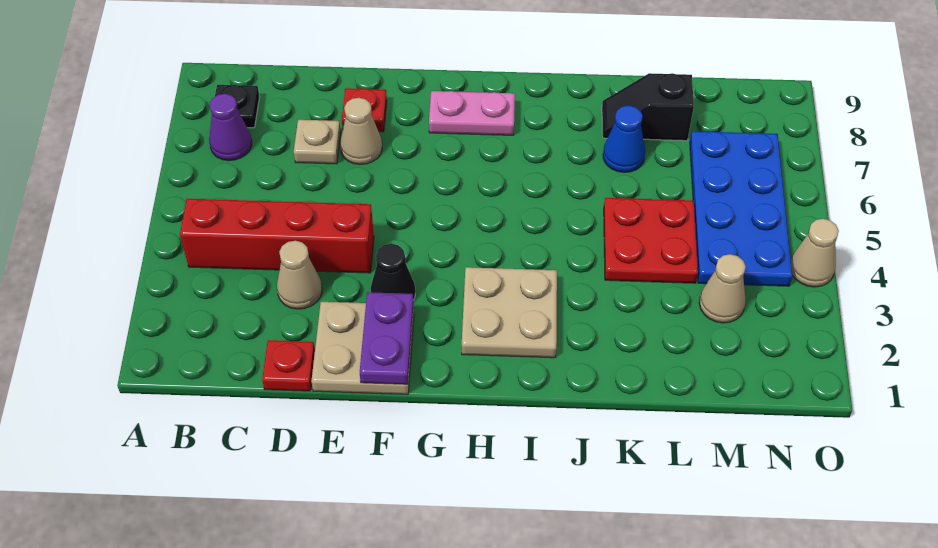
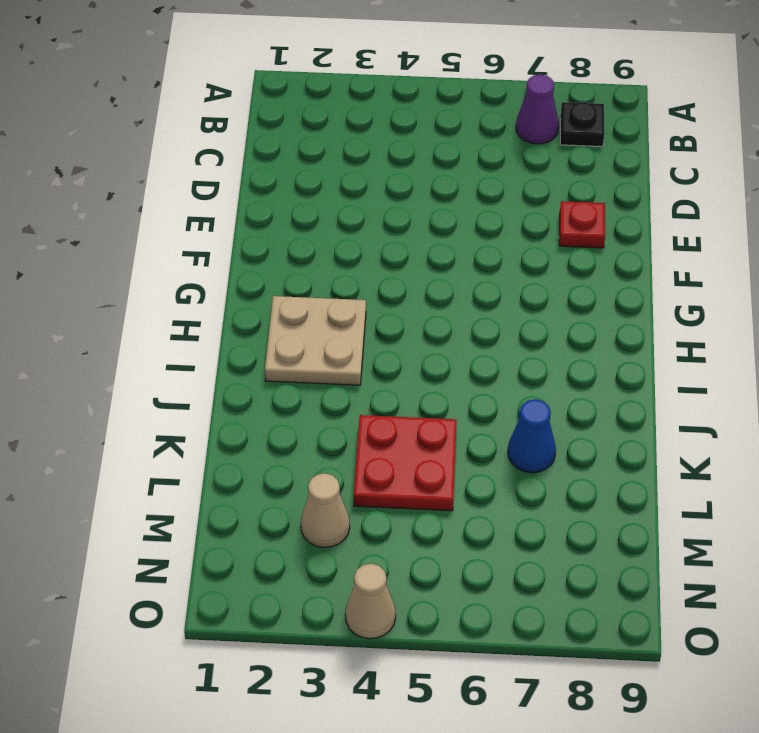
none -> red brick B4:E4 level 1
none -> red plate D1 level 1
none -> tan cone D3 level 1

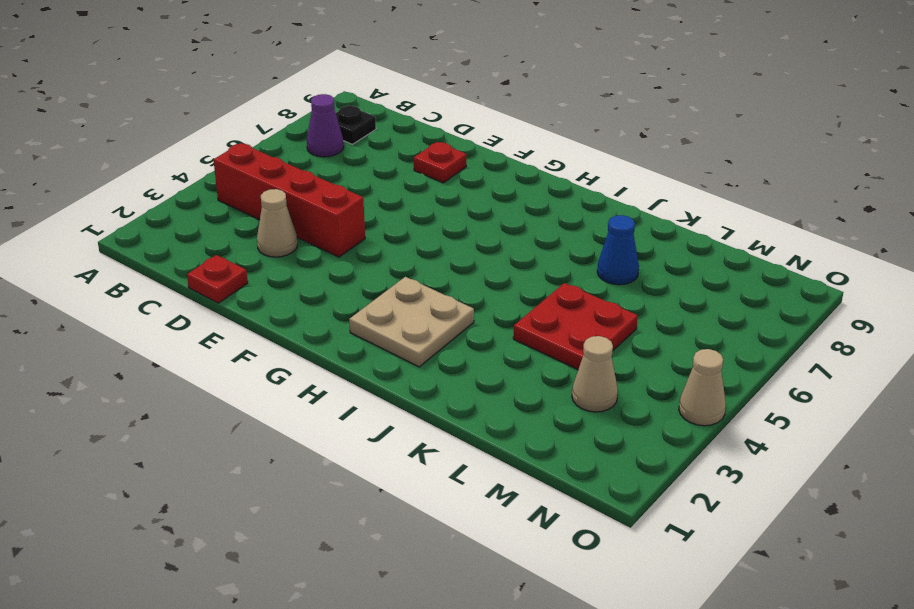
none -> tan plate D7 level 1
none -> tan plate E1:F2 level 1
none -> tan cone E7 level 1

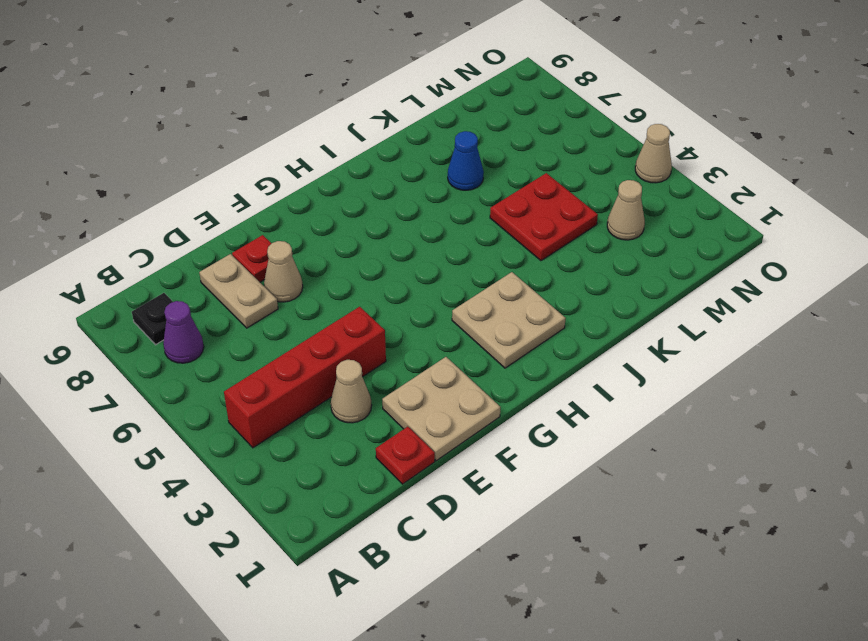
tan plate D7:D8 level 1 -> tan plate D7 level 1
none -> black cone F3 level 1
none -> pink plate G8:H8 level 1
none -> black slope K8:L8 level 1 top L

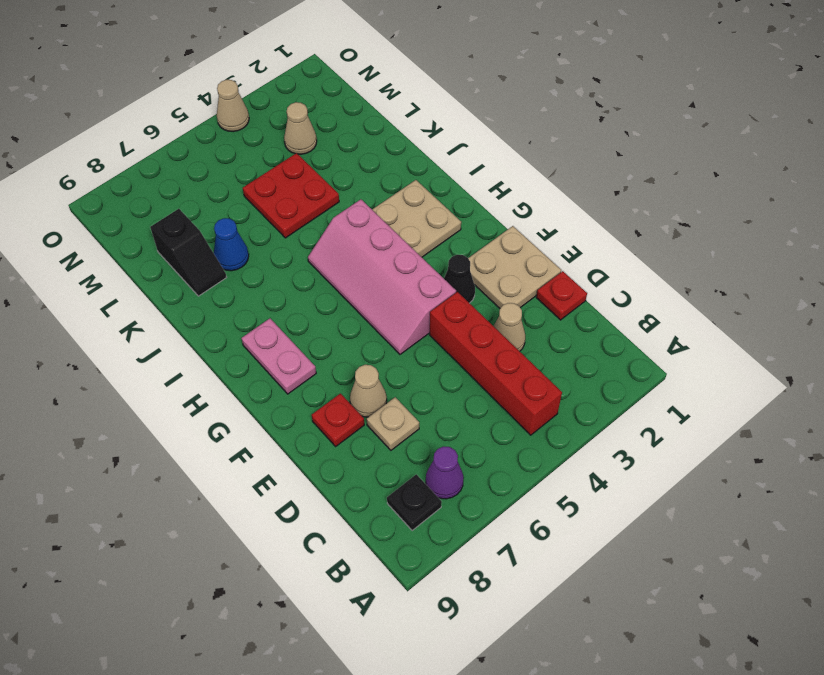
pink slope F4:I5 level 1 top 4 -> none
none -> blue plate M4:N7 level 1
none -> purple plate F1:F2 level 2

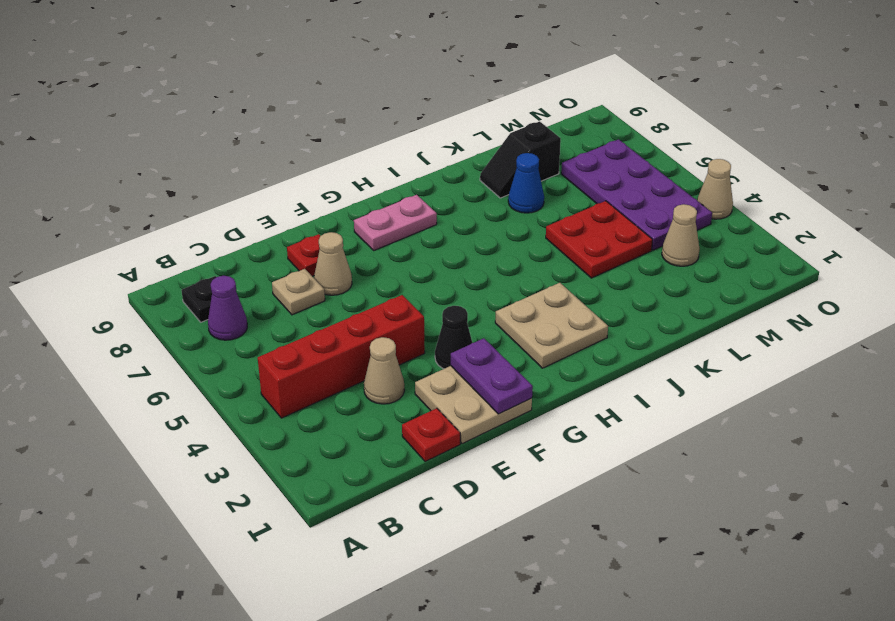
purple plate M4:N7 level 1 -> blue plate M4:N7 level 1

